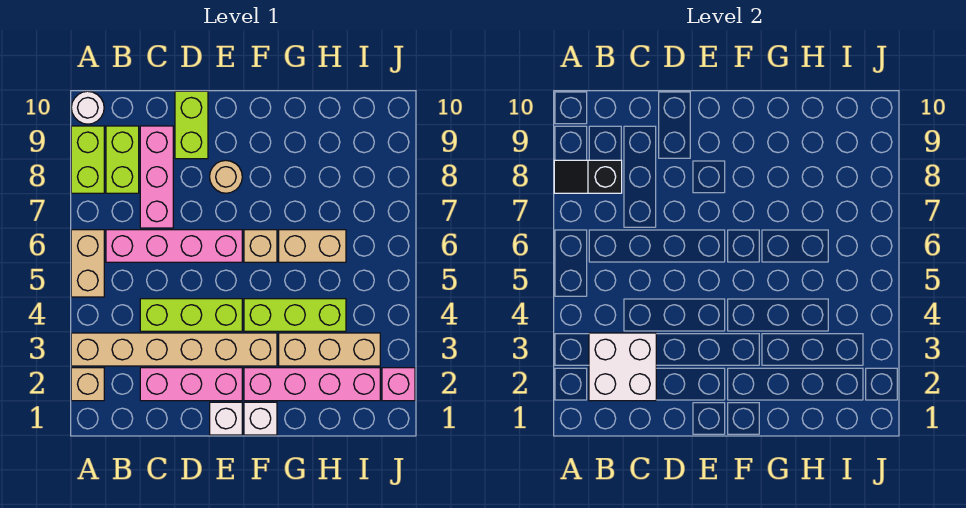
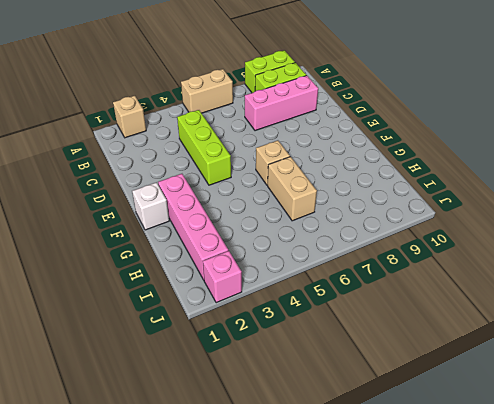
none -> tan brick A3:F3 level 1
none -> white round brick A10 level 1
none -> pink brick B6:E6 level 1

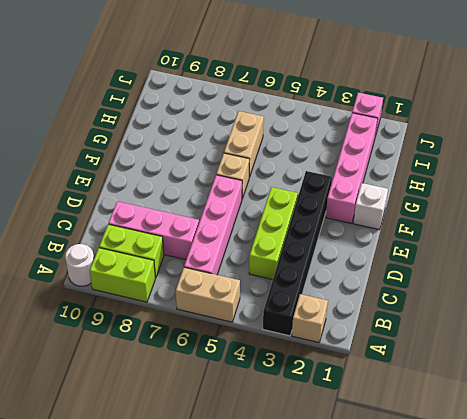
black brick A3:F3 level 1 -> tan brick A3:F3 level 1
none -> pink brick C2:E2 level 1
none -> lime brick D9:D10 level 1
none -> white brick E1 level 1

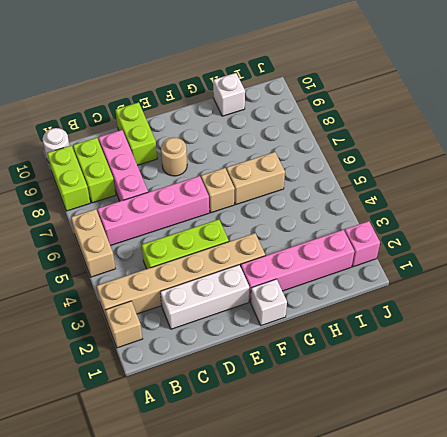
white brick C2:E2 level 1 -> pink brick C2:E2 level 1
white brick H10 level 1 -> white brick E1 level 1
none -> lime brick F4:H4 level 1
none -> tan brick G3:I3 level 1
none -> black slope A8:B8 level 2 top B

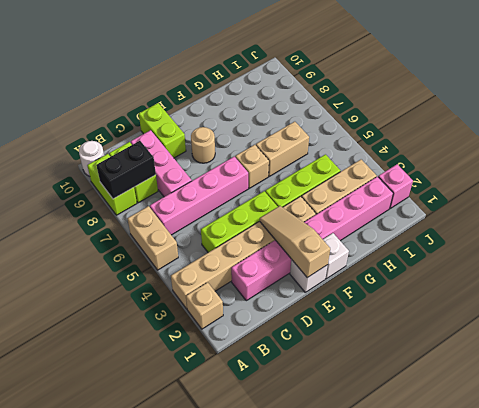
black brick A8:B8 level 2 -> black slope A8:B8 level 2 top B
tan slope E1:E3 level 2 top 1 -> none
none -> white brick B2:C3 level 2

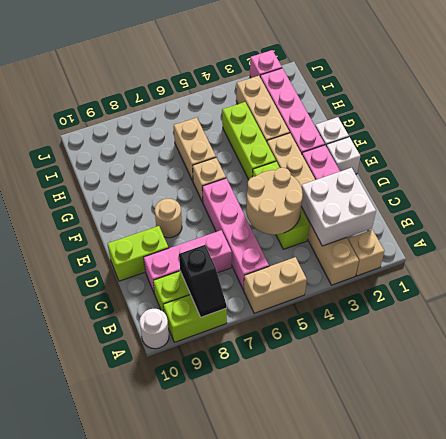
tan round brick C4:D5 level 2 -> none

